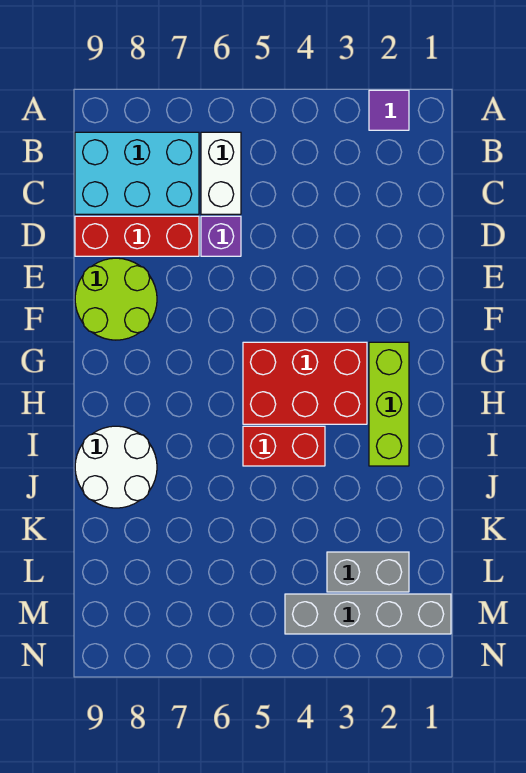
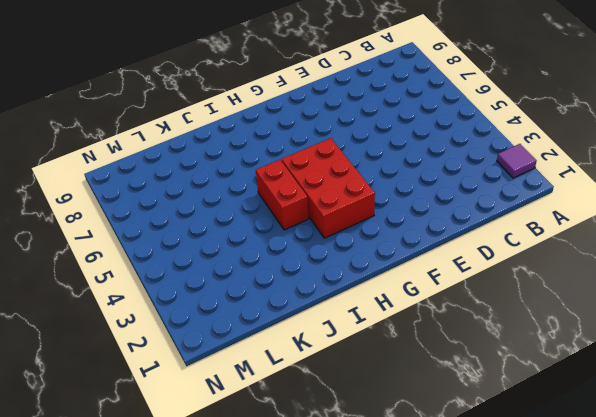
none -> white brick B6:C6 level 1
none -> cyan brick B7:C9 level 1
none -> purple brick D6 level 1

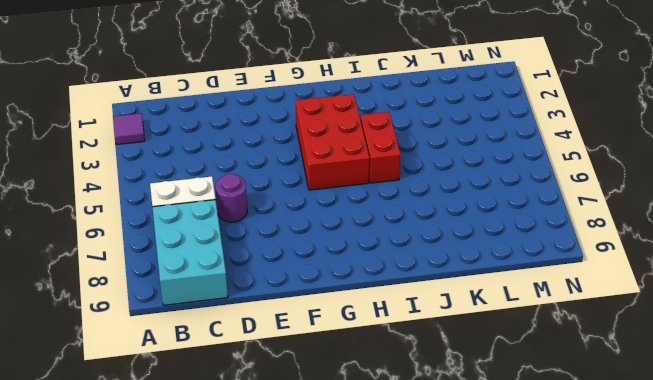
purple round brick D6 level 1 -> purple brick D6 level 1
none -> red brick D7:D9 level 1
none -> lime round brick E8:F9 level 1
none -> lime brick G2:I2 level 1

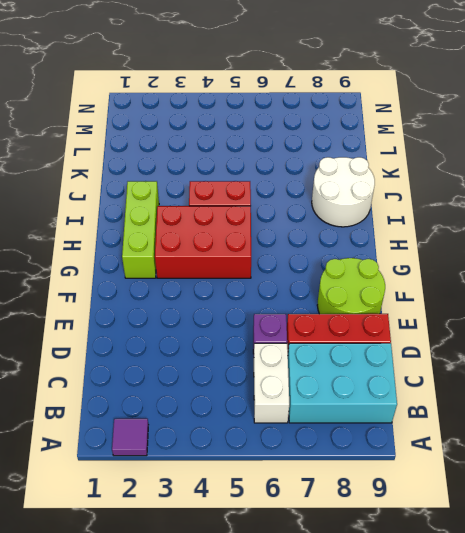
none -> grey brick L2:L3 level 1
none -> grey brick M1:M4 level 1

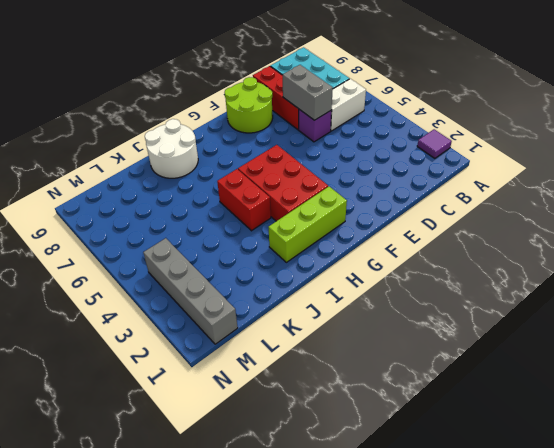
grey brick D6:D7 level 2 -> grey brick L2:L3 level 1

